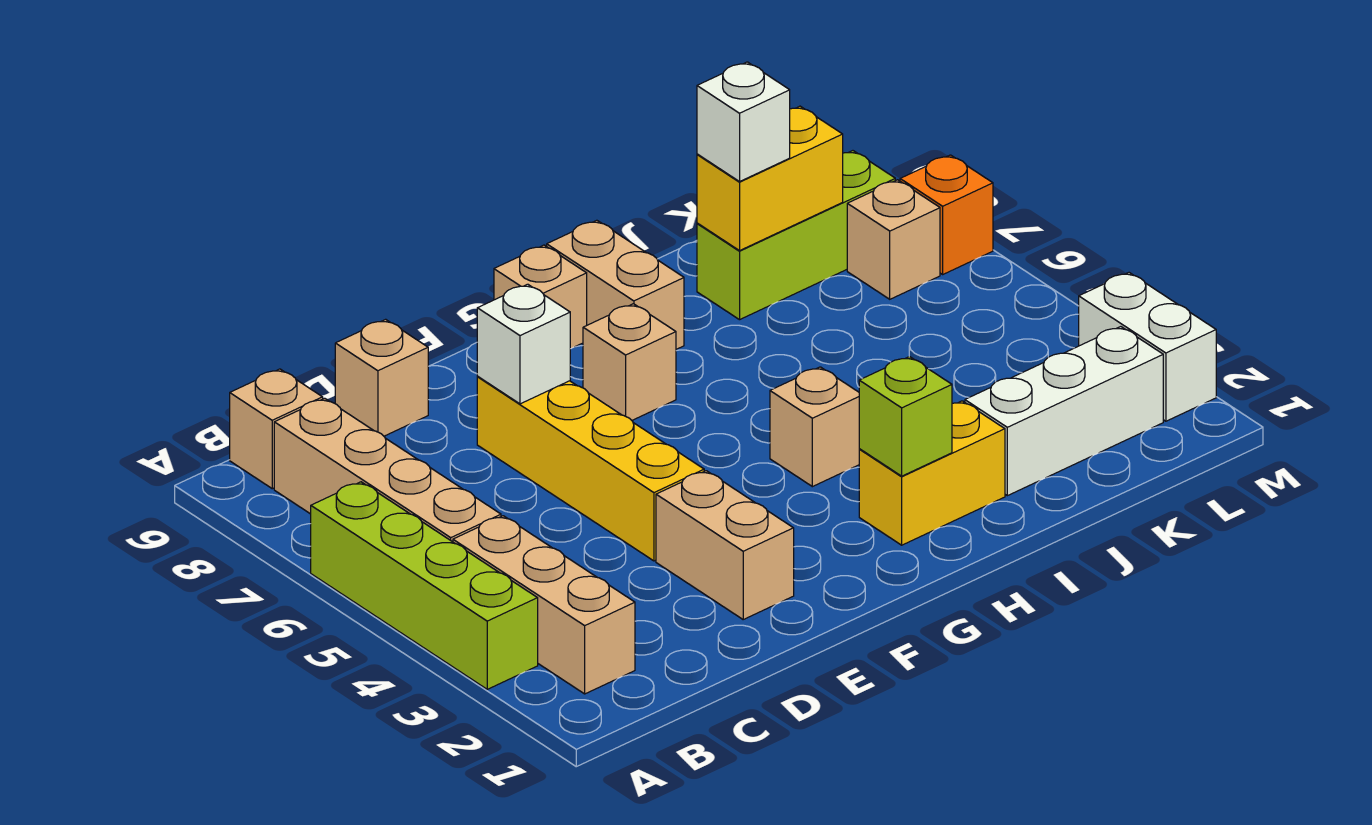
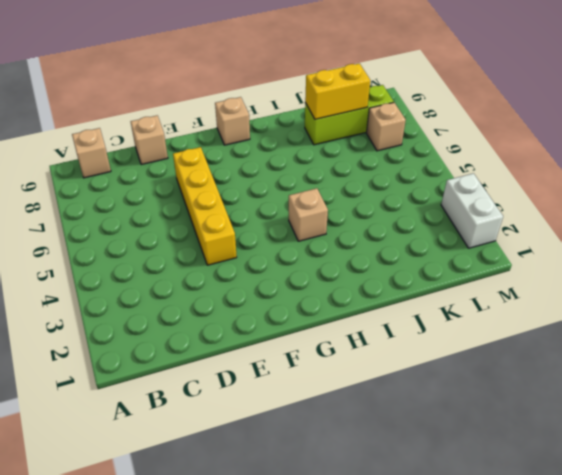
none -> lime brick A3:A6 level 1
none -> tan brick B2:B4 level 1
none -> tan brick B5:B8 level 1

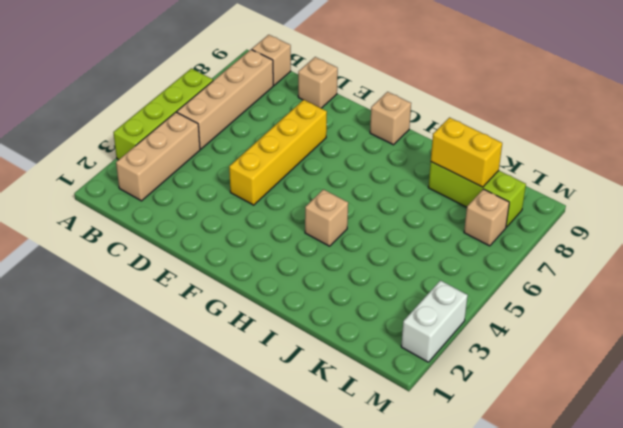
none -> tan brick E2:E3 level 1
none -> tan brick G7 level 1
none -> yellow brick H2:I2 level 1

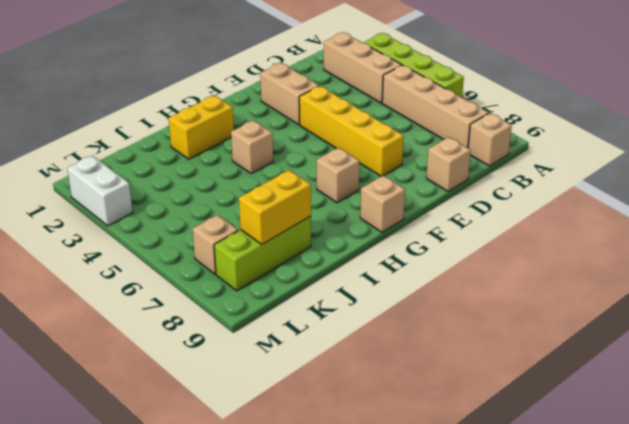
none -> tan brick H8:H9 level 1
none -> white brick J2:L2 level 1
none -> orange brick M7 level 1

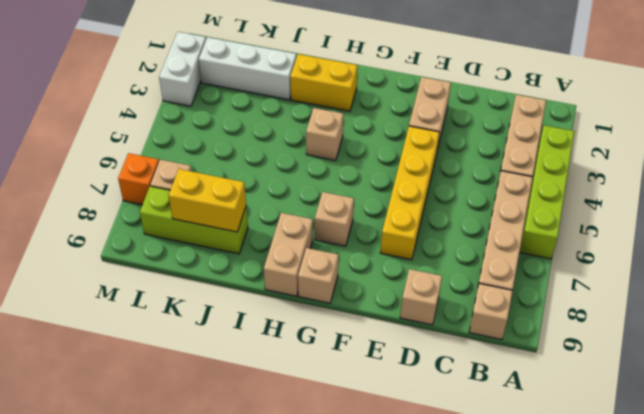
none -> white brick E7 level 2
none -> lime brick H2 level 2
none -> white brick J8 level 3

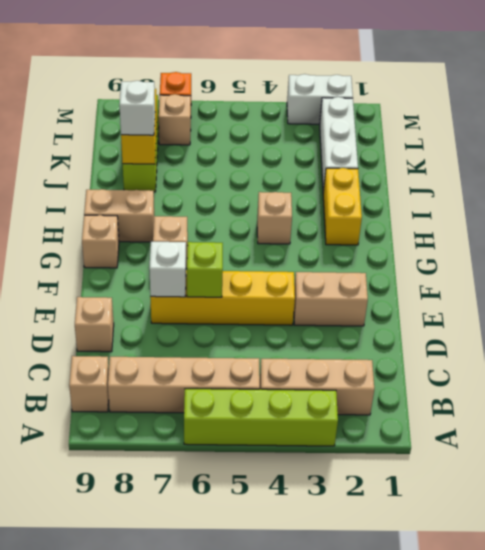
lime brick E6 level 2 -> lime brick H2 level 2

